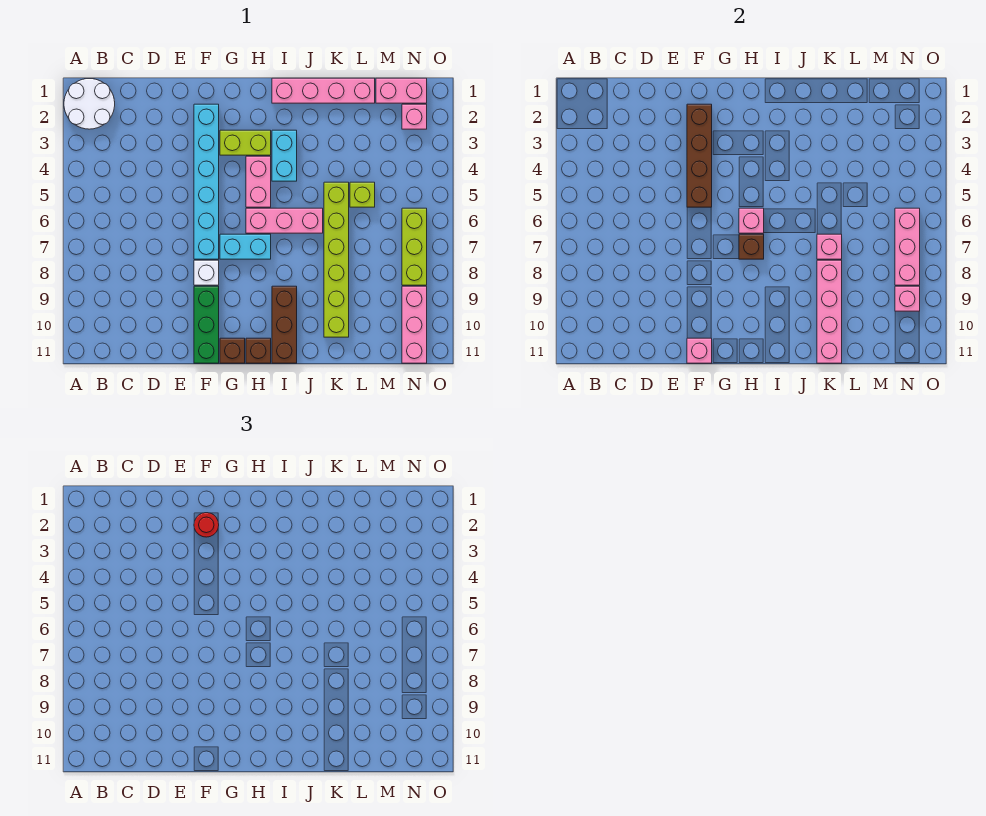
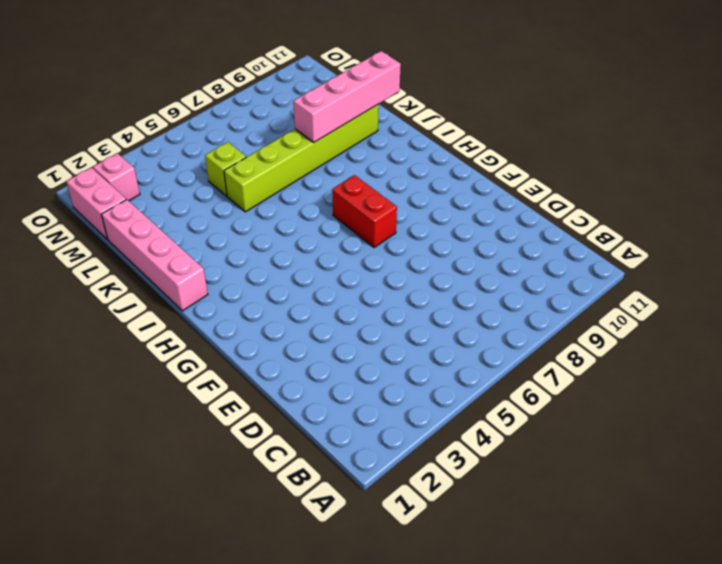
red brick G7:H7 level 1 -> cyan brick G7:H7 level 1
none -> white round brick A1:B2 level 1
none -> cyan brick F2:F7 level 1
none -> white brick F8 level 1

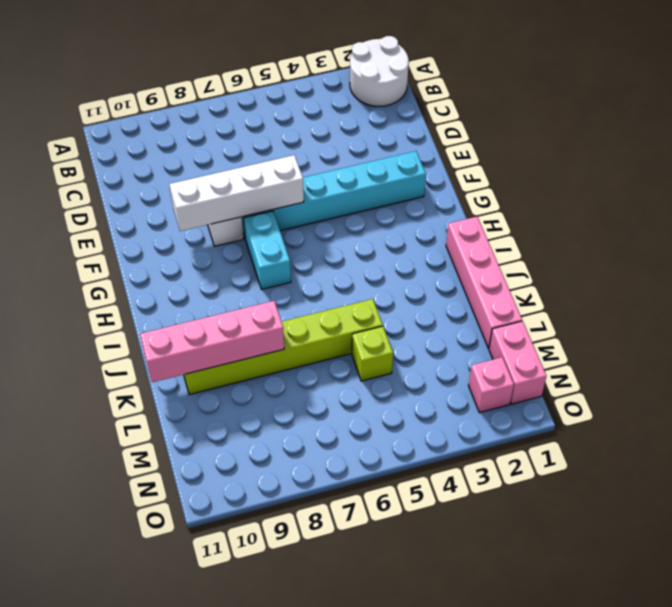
white brick F6:F9 level 2 -> none
none -> green brick F9:F11 level 1
none -> lime brick G3:H3 level 1
none -> brown brick G11 level 1

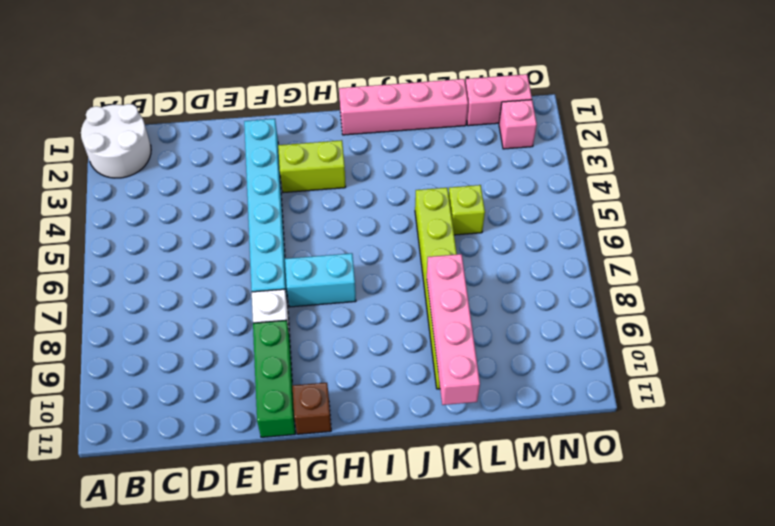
none -> pink brick H4:H5 level 1
none -> pink brick H6:J6 level 1
none -> brown brick H11 level 1

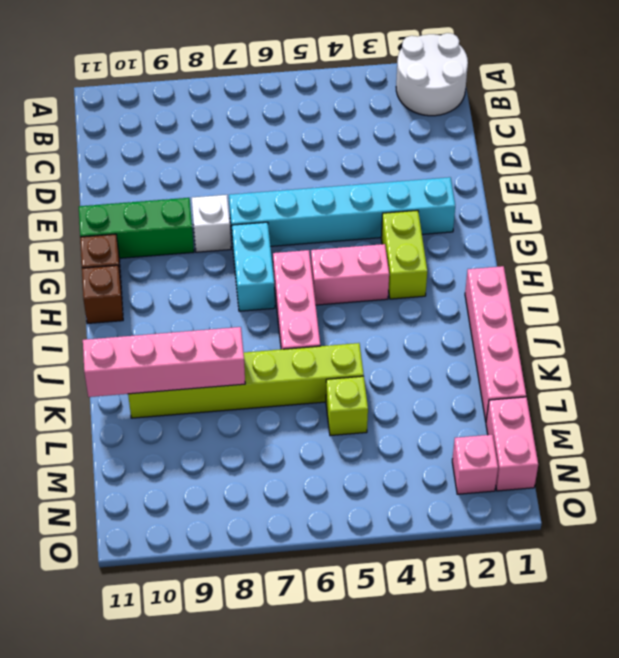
none -> cyan brick I3:I4 level 1
none -> brown brick I9:I11 level 1
none -> lime brick N6:N8 level 1

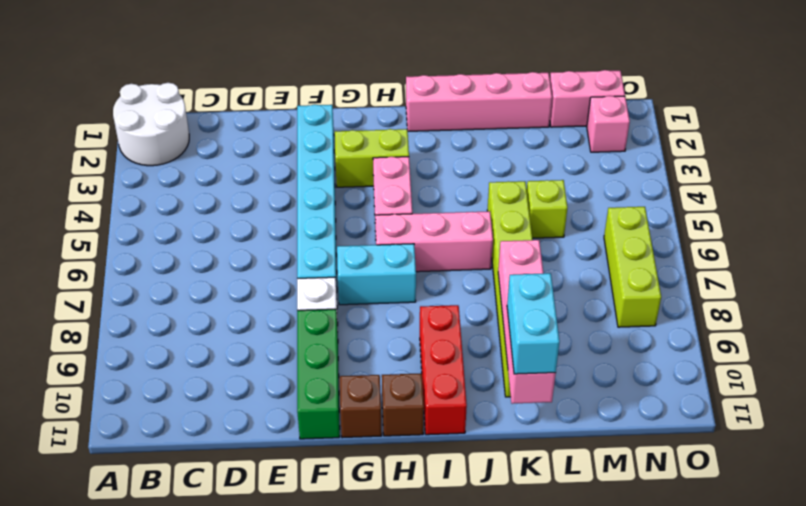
red brick I9:I11 level 1 -> brown brick I9:I11 level 1
cyan brick K10:K11 level 3 -> cyan brick I3:I4 level 1
none -> pink brick N9:N11 level 1
none -> brown brick F2:F5 level 2
none -> pink brick F11 level 2

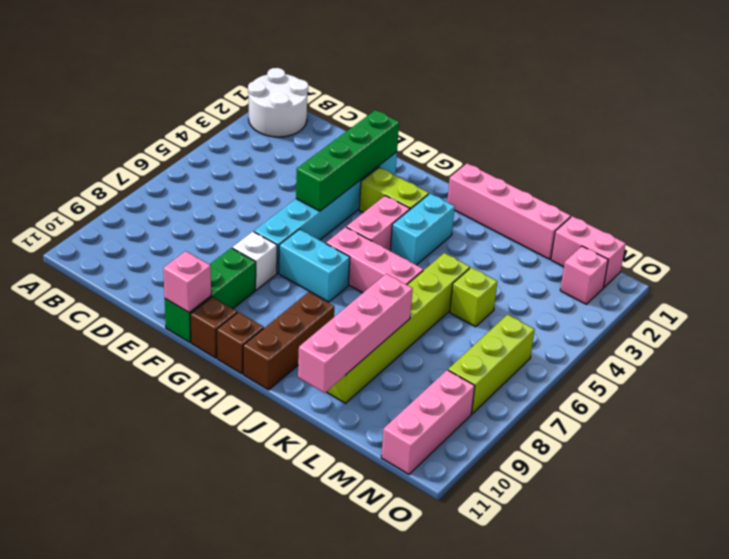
green brick F2:F5 level 2 -> brown brick F2:F5 level 2
none -> pink brick H6 level 2
none -> brown brick H7 level 2
none -> pink brick K7 level 2

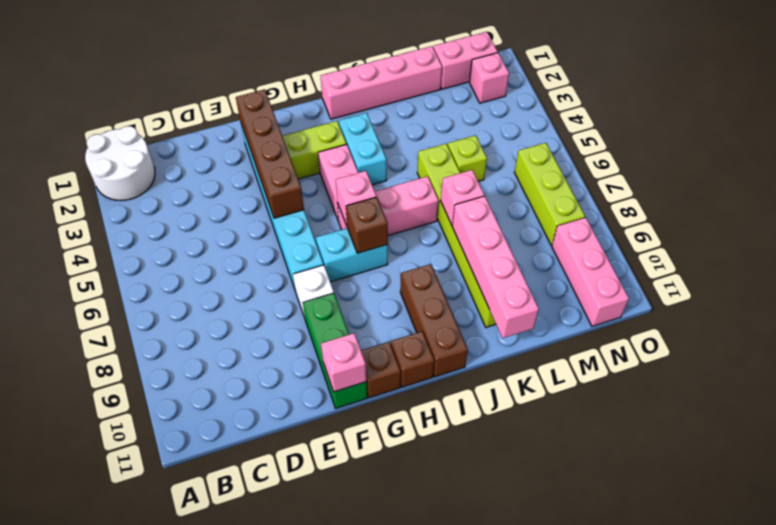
none -> pink brick N6:N8 level 2
none -> pink brick N9 level 2
none -> red round brick F2 level 3

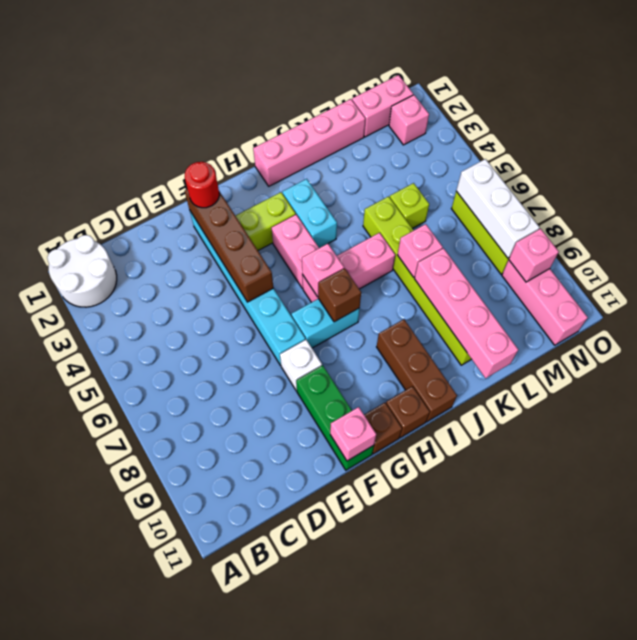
white brick N6:N8 level 2 -> pink brick N6:N8 level 2

